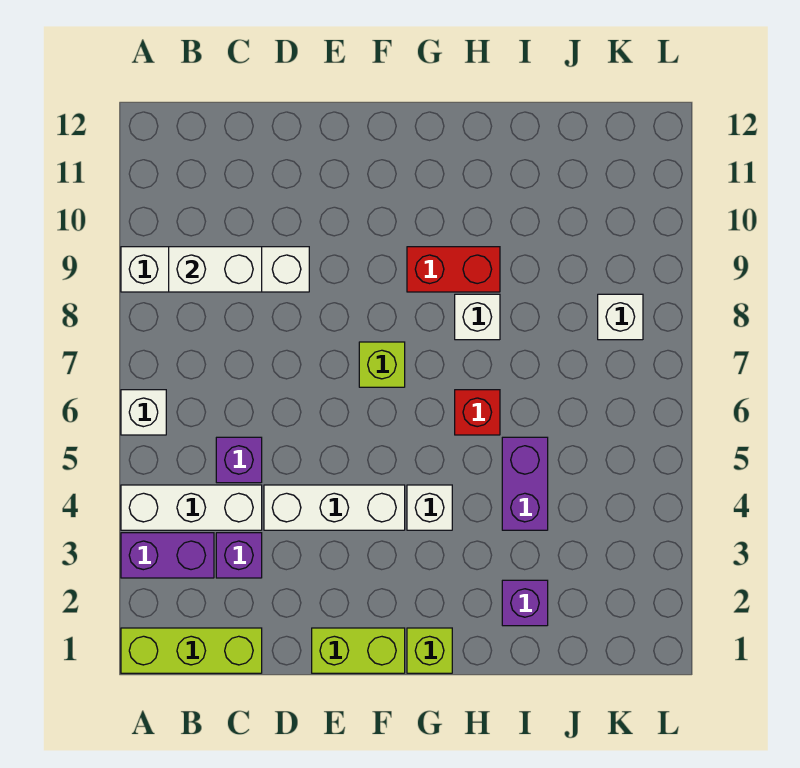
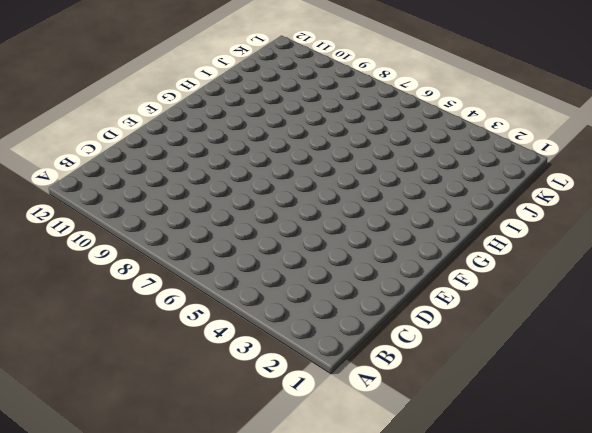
none -> lime brick A1:C1 level 1
none -> purple brick A3:B3 level 1
none -> white brick A4:C4 level 1

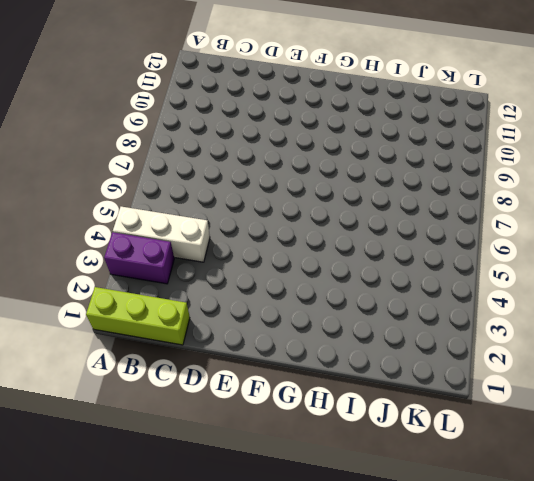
none -> white brick A6 level 1
none -> white brick A9:D9 level 1
none -> purple brick C3 level 1

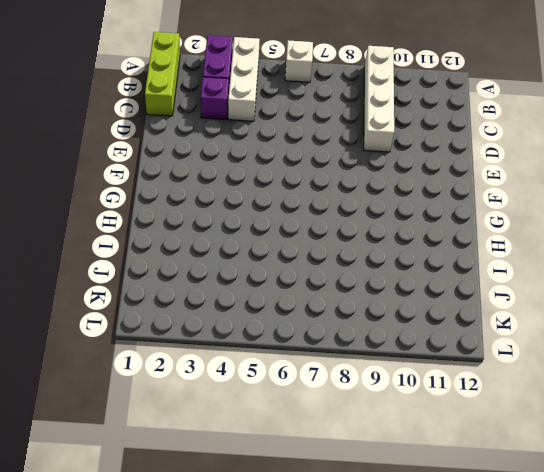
none -> purple brick C5 level 1
none -> white brick D4:F4 level 1
none -> lime brick E1:F1 level 1

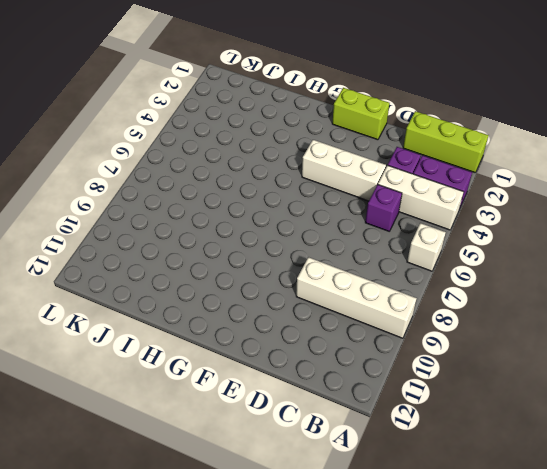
none -> lime brick F7 level 1
none -> lime brick G1 level 1
none -> white brick G4 level 1

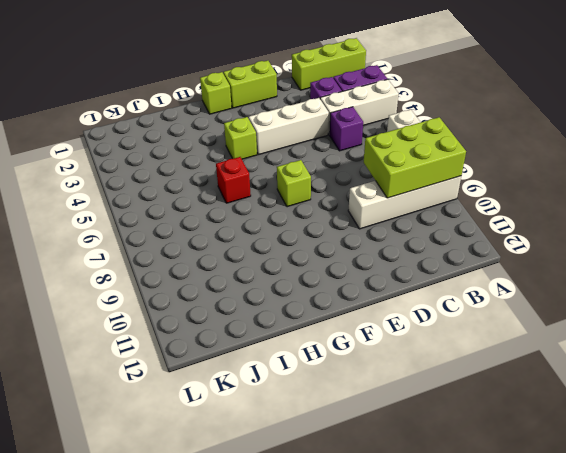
lime brick A8:C9 level 2 -> white brick B9:C9 level 2
lime brick G4 level 1 -> white brick G4 level 1
none -> red brick G9:H9 level 1
none -> white brick H8 level 1
none -> purple brick I2 level 1

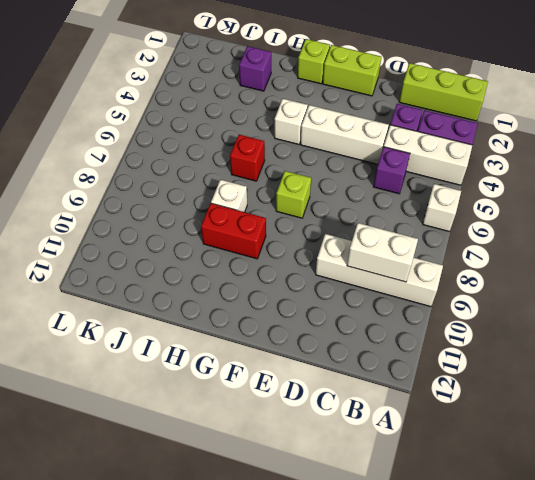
none -> purple brick I4:I5 level 1
none -> white brick K8 level 1

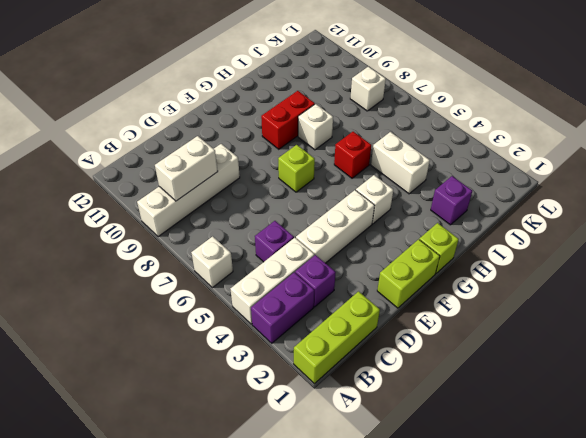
white brick I4:I5 level 1 -> purple brick I4:I5 level 1

